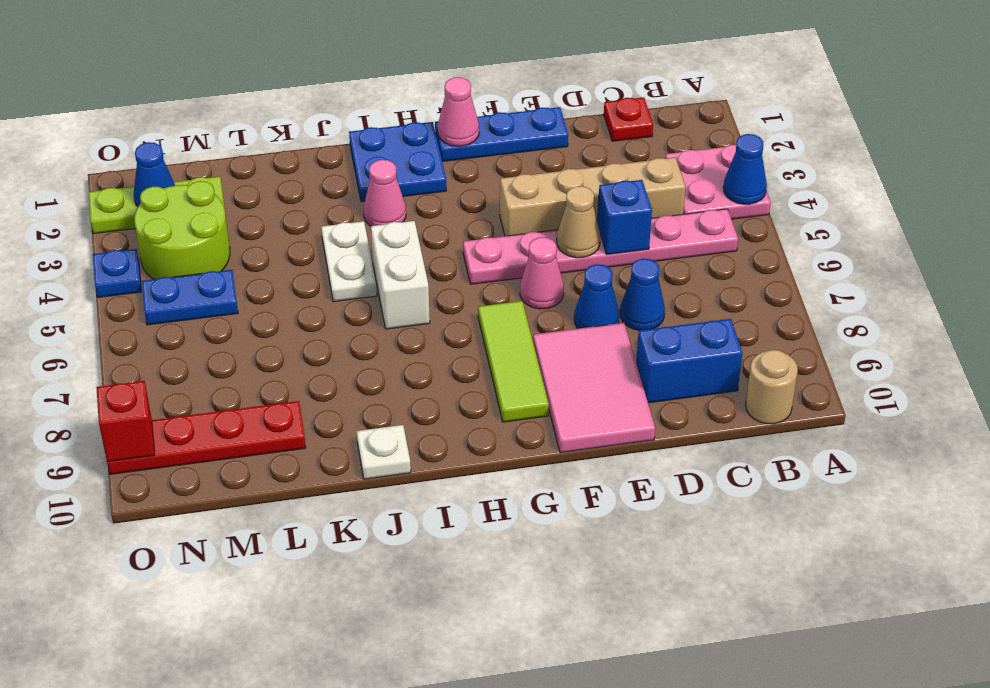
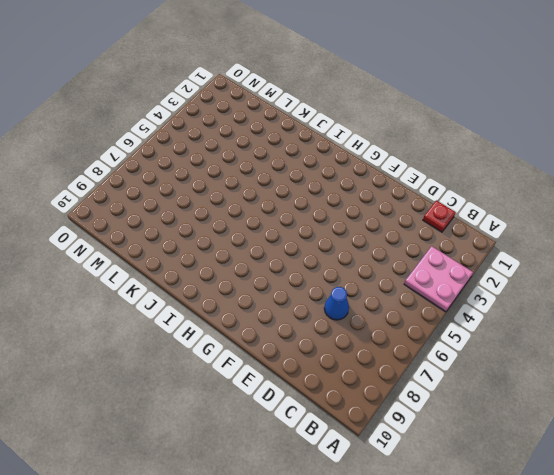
none -> pink plate B5:G5 level 1
none -> tan round brick B10 level 1
none -> tan brick C4:F4 level 1

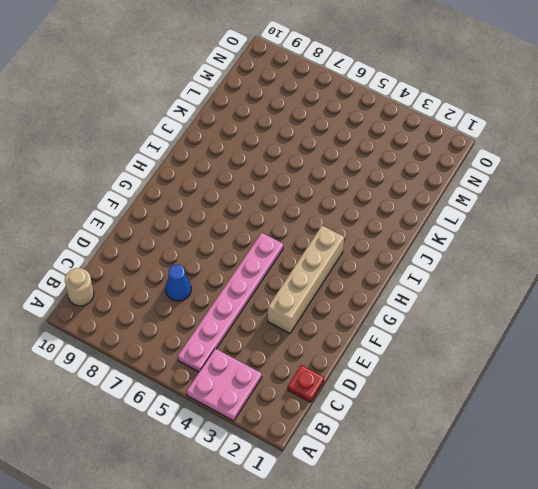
tan brick E3:H3 level 1 -> tan brick C4:F4 level 1
none -> blue brick C9:D9 level 1
none -> blue plate E1:G1 level 1
none -> blue cone E7 level 1

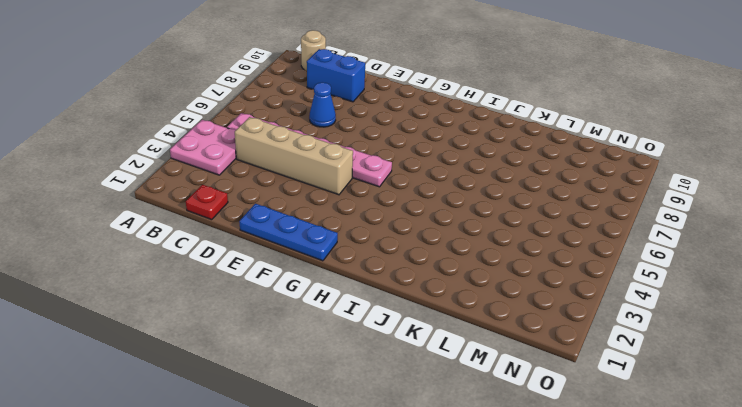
none -> blue cone E7 level 1
none -> pink tile E8:F10 level 1
none -> pink cone F6 level 1

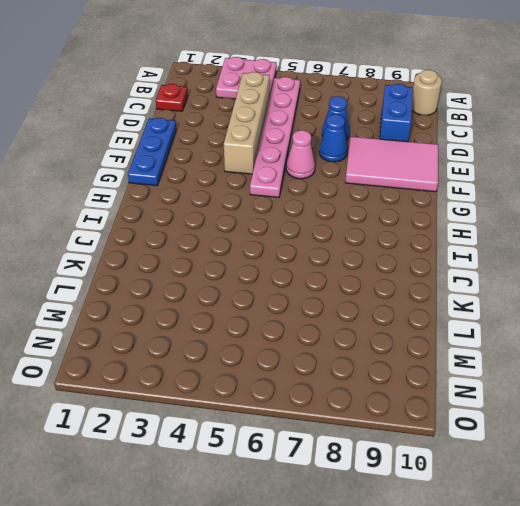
none -> lime tile G7:G9 level 1
none -> blue plate H1:I2 level 1
none -> pink cone I3 level 1

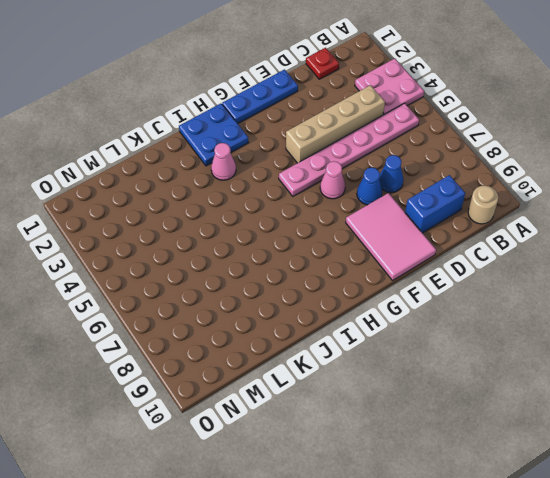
none -> lime tile G7:G9 level 1
none -> white brick I5:I6 level 1
none -> white plate J4:J5 level 1

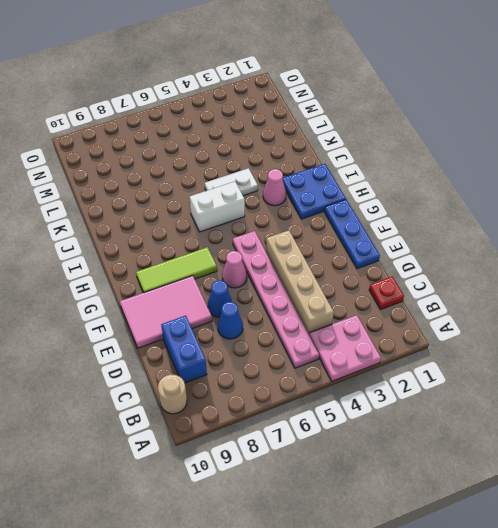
none -> white plate J10 level 1
none -> red plate L9:O9 level 1
none -> lime plate M2:O2 level 1

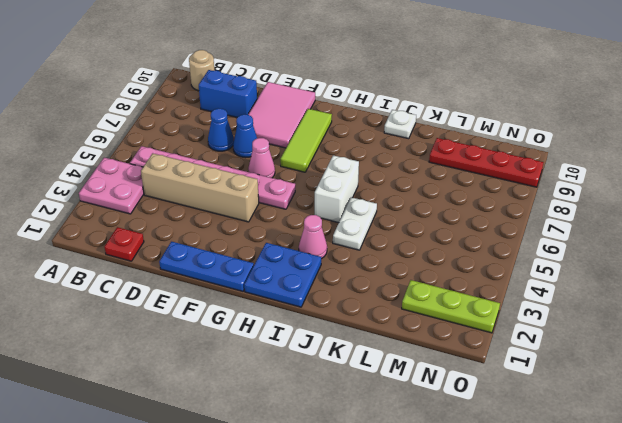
none -> lime round brick M3:N4 level 1
none -> blue plate M5:N5 level 1
none -> blue plate O4 level 1

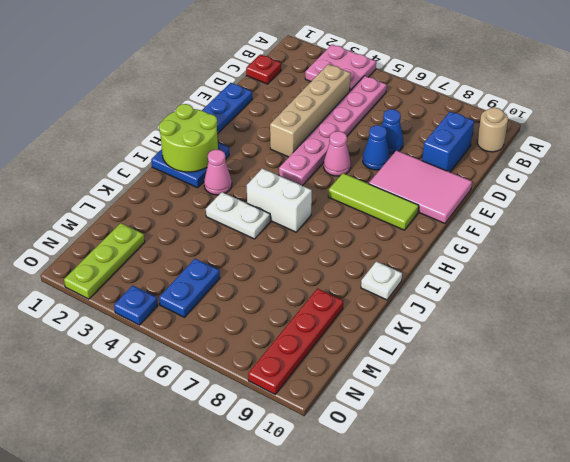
lime round brick H1:I2 level 2 -> lime round brick M3:N4 level 1
none -> blue cone A4 level 2
none -> blue brick D5 level 2
none -> tan cone E5 level 2

